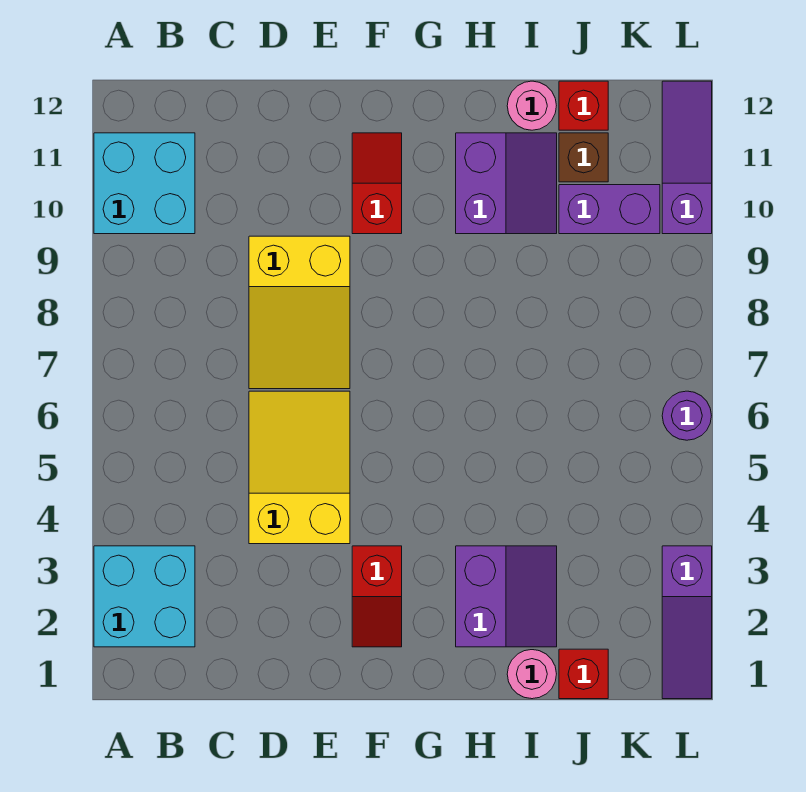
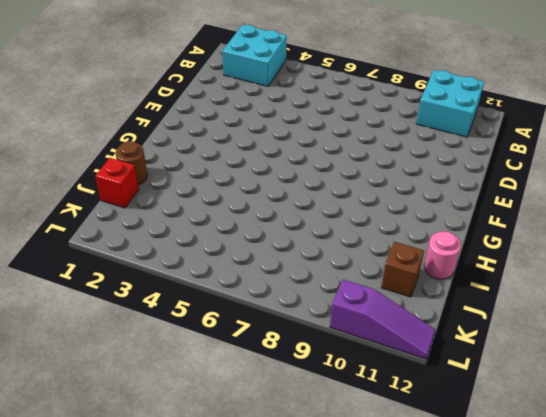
brown round brick I1 level 1 -> pink round brick I1 level 1
none -> yellow slope D4:E6 level 1 top 4
none -> yellow slope D7:E9 level 1 top 9
none -> red slope F2:F3 level 1 top 3

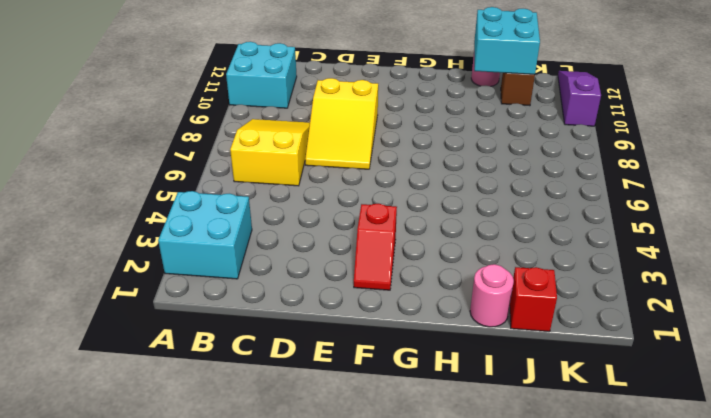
yellow slope B6:C8 level 1 top 6 -> yellow slope D4:E6 level 1 top 4
cyan brick I11:J12 level 2 -> none
none -> red slope F10:F11 level 1 top 10
none -> purple slope H2:I3 level 1 top H
none -> purple slope H10:I11 level 1 top H

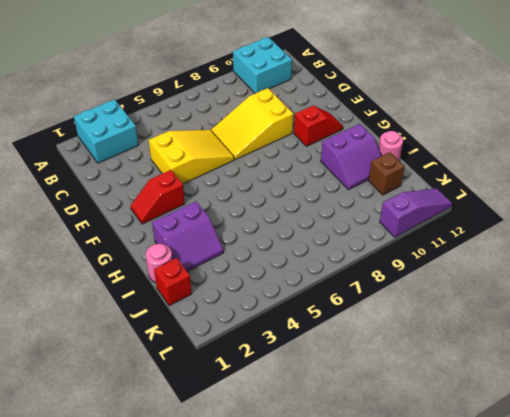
none -> purple brick J10:K10 level 1
none -> red brick J12 level 1
none -> purple slope L1:L3 level 1 top 3

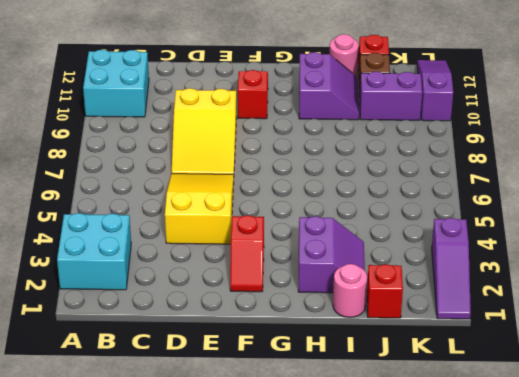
none -> purple round brick L6 level 1

